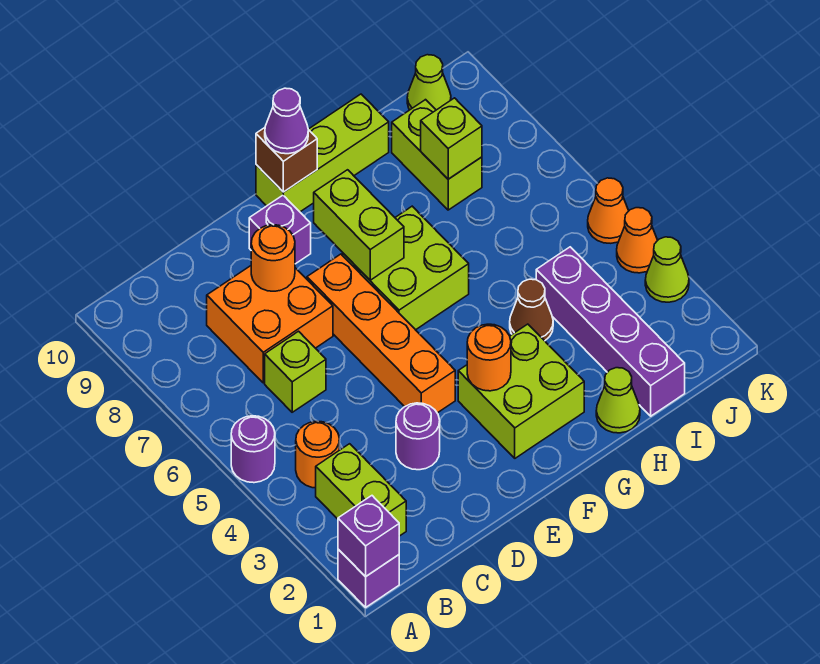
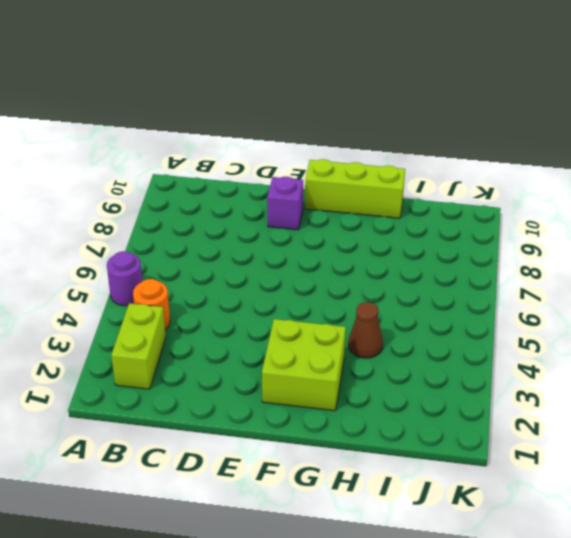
none -> purple brick A1 level 1
none -> lime brick C6 level 1
none -> orange brick C7:D8 level 1

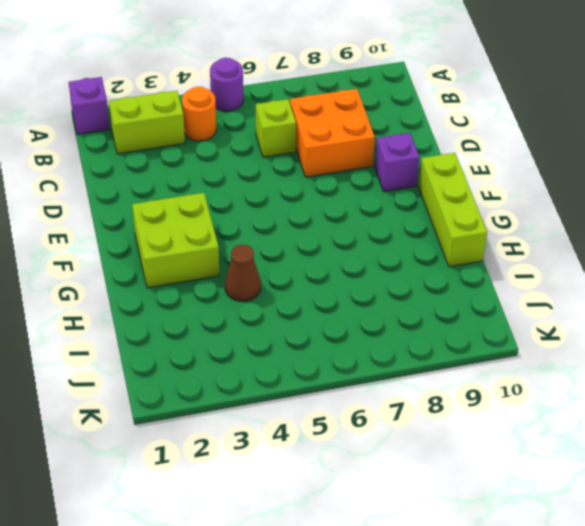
none -> purple round brick D3 level 1
none -> orange brick E4:E7 level 1
none -> lime brick F6:G7 level 1

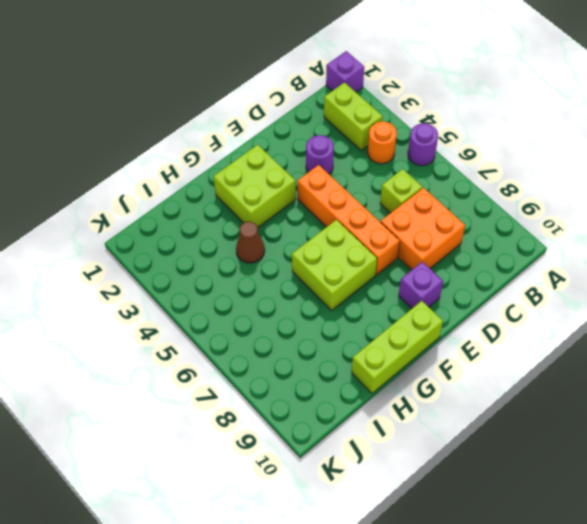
none -> lime cone H1 level 1
none -> purple brick I1:I4 level 1
none -> lime brick I8:I9 level 1

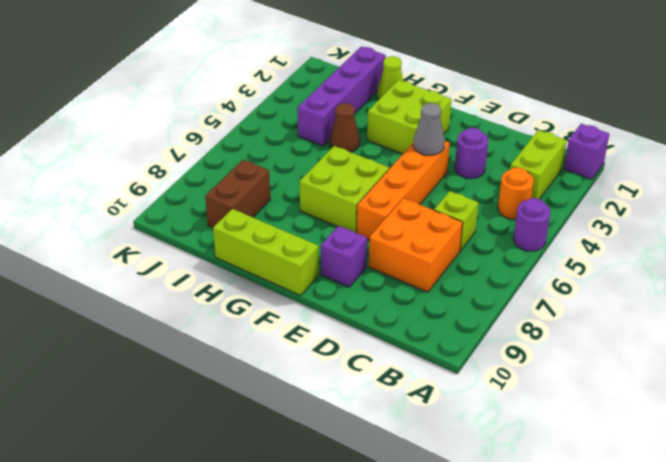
grey cone E4 level 2 -> none
brown brick I8:I9 level 1 -> lime brick I8:I9 level 1
none -> lime cone J10 level 1
none -> lime cone K3 level 1
none -> orange cone K4 level 1

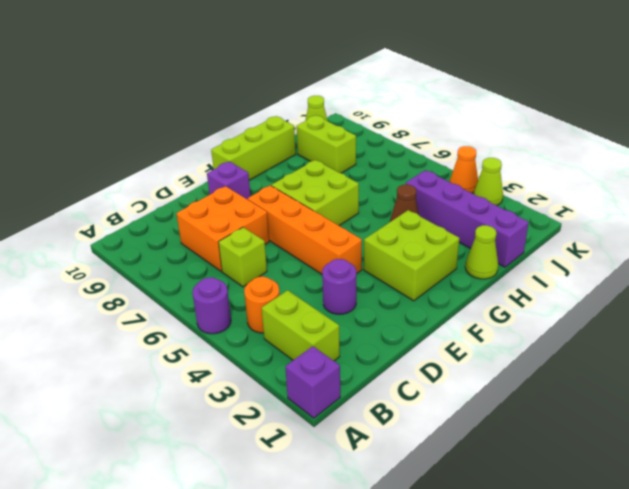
none -> orange cone K5 level 1
none -> purple brick A1 level 2
none -> orange round brick D8 level 2

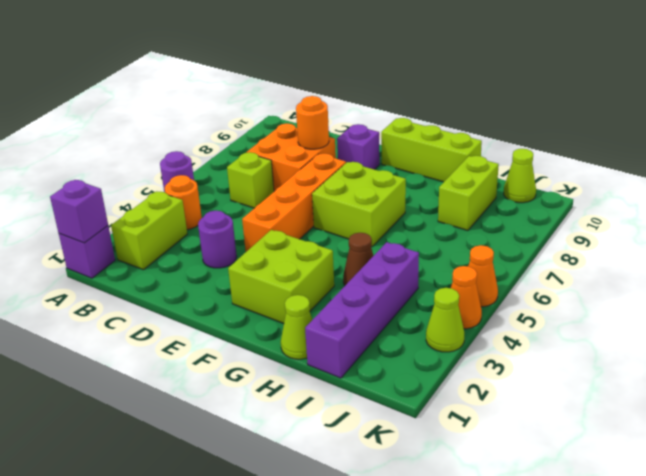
none -> orange round brick F3 level 2
none -> lime brick F7:F8 level 2
none -> brown brick F10 level 2

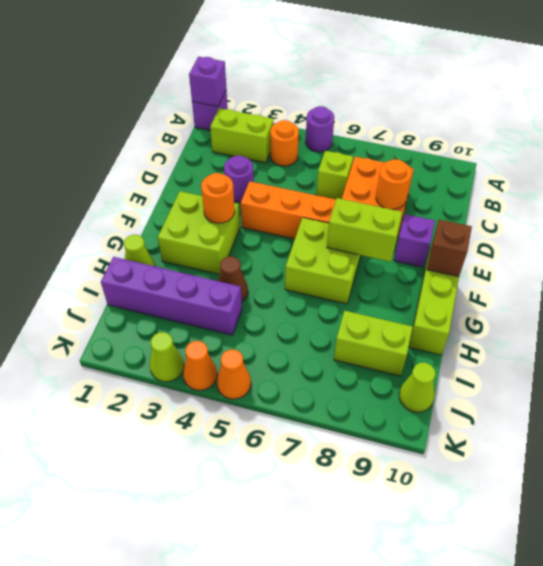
none -> lime brick I8 level 2
none -> purple cone F10 level 3

